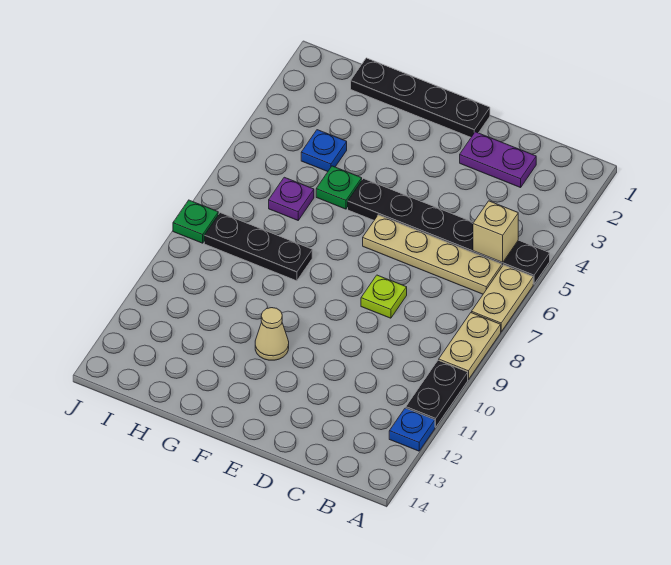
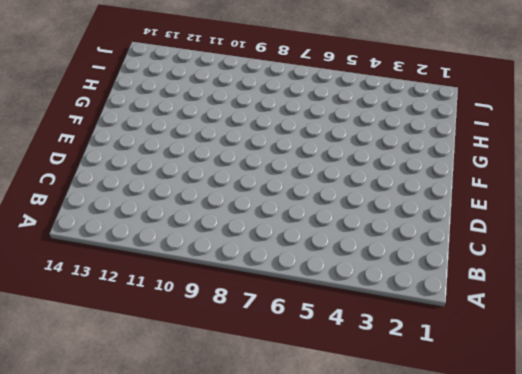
none -> black plate A5:F5 level 1
none -> tan plate A6:A7 level 1
none -> tan plate A8:A9 level 1

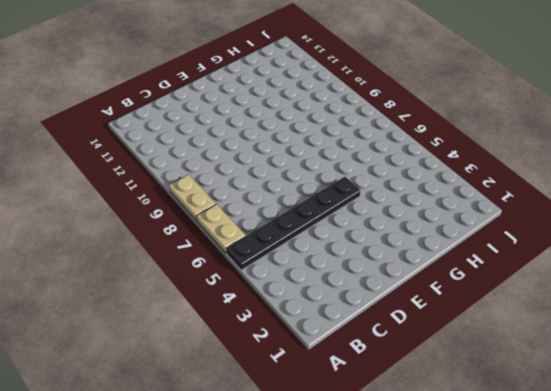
none -> black plate A10:A11 level 1
none -> blue plate A12 level 1
none -> tan plate B6:E6 level 1

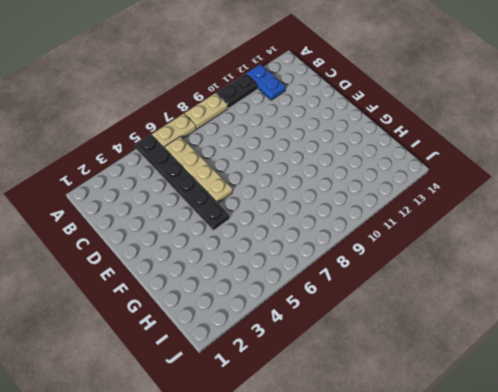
blue plate A12:B12 level 1 -> blue plate A12 level 1
none -> purple plate C2:D2 level 1
none -> lime plate D8 level 1
none -> black plate E1:H1 level 1

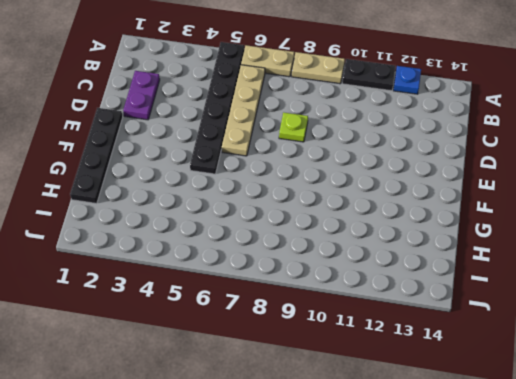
none -> tan cone F11 level 1
none -> green plate G5 level 1
none -> black plate G8:I8 level 1

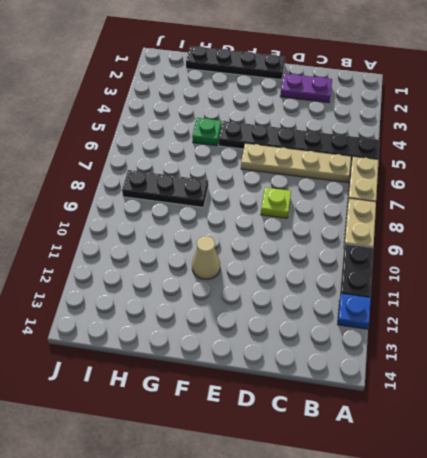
none -> blue plate H4 level 1
none -> purple plate H6 level 1
none -> green plate J8 level 1

